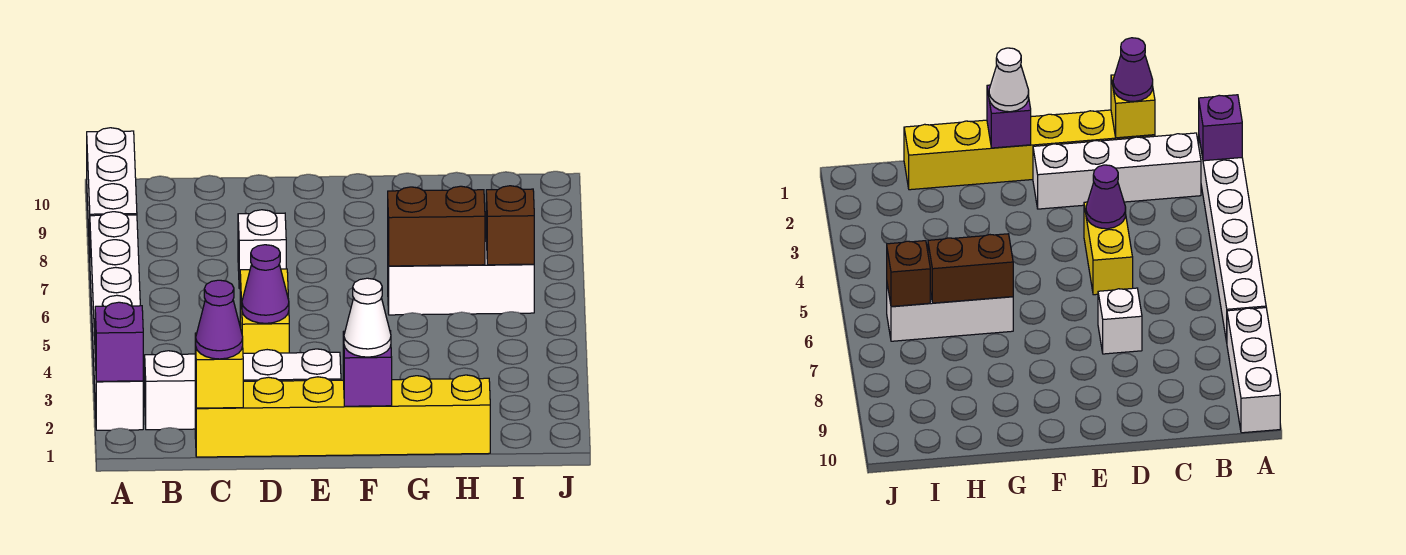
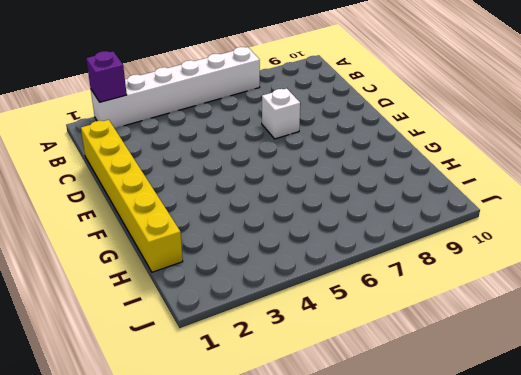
none -> white brick A8:A10 level 1
none -> white brick B2:E2 level 1
none -> yellow brick D4:D5 level 1

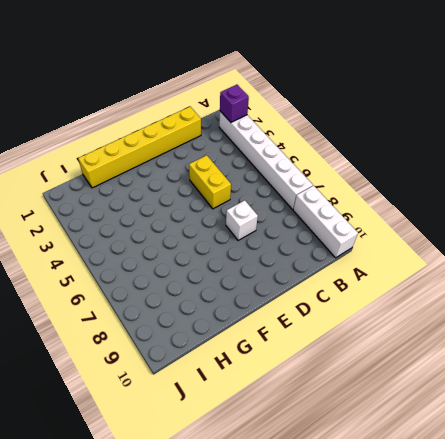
none -> white brick B2:E2 level 1
none -> white brick G6:I6 level 1
none -> yellow brick C1 level 2

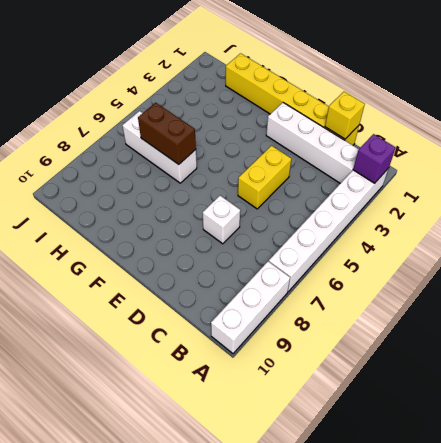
none -> purple cone D4 level 2
none -> purple brick F1 level 2
none -> brown brick I6 level 2

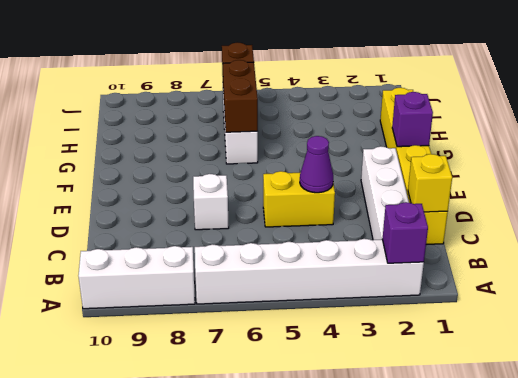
none -> purple cone C1 level 3
none -> white cone F1 level 3

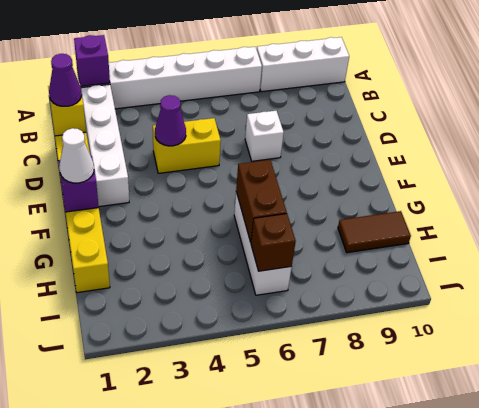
brown tile H9:H10 level 1 -> none

